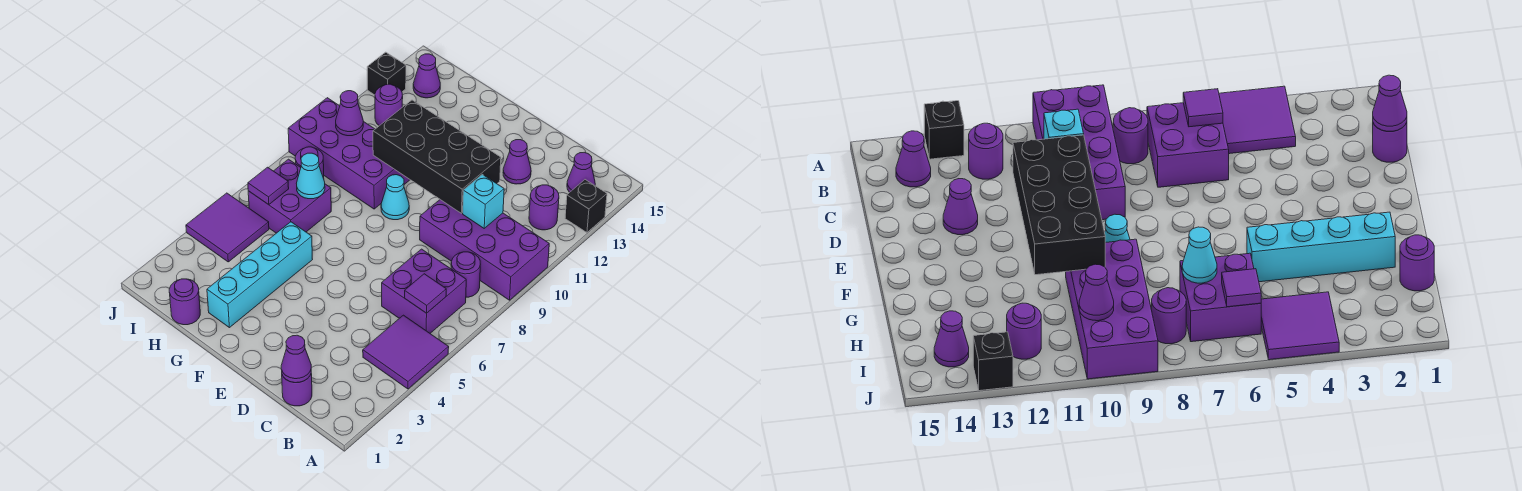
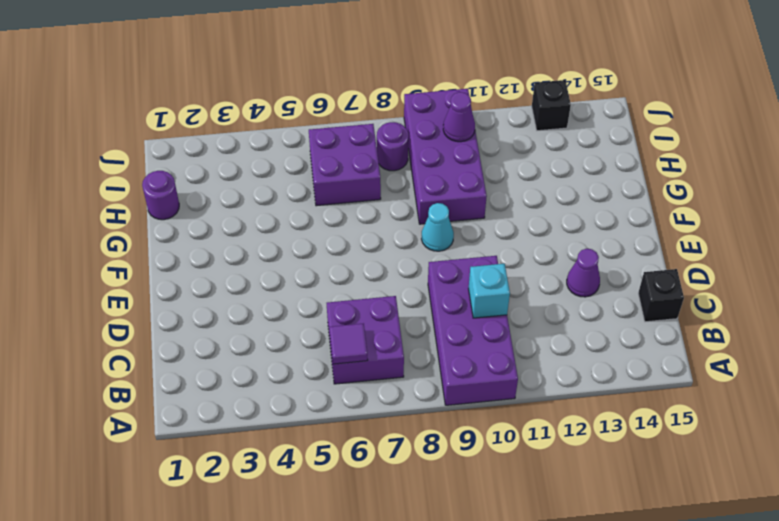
black brick C15 level 1 -> black brick A13 level 1
none -> purple tile A4:B5 level 1
none -> purple round brick B8 level 1
none -> purple round brick B12 level 1

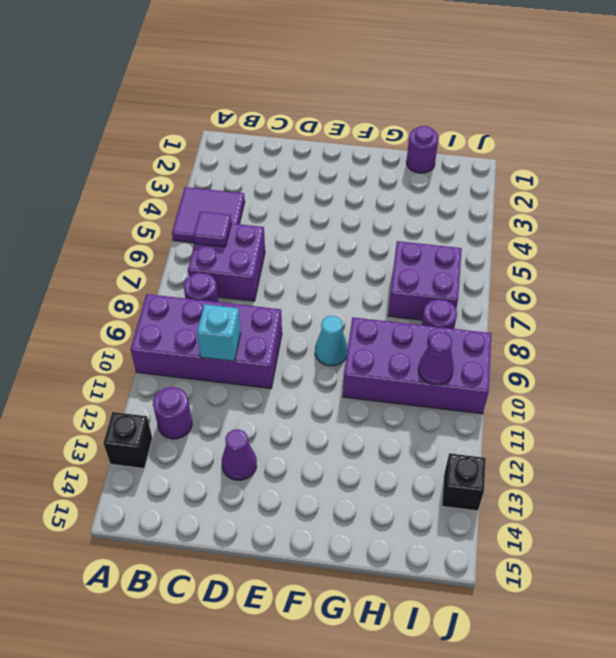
none -> purple cone B14 level 1
none -> purple round brick C1 level 1
none -> cyan brick G2:G5 level 1

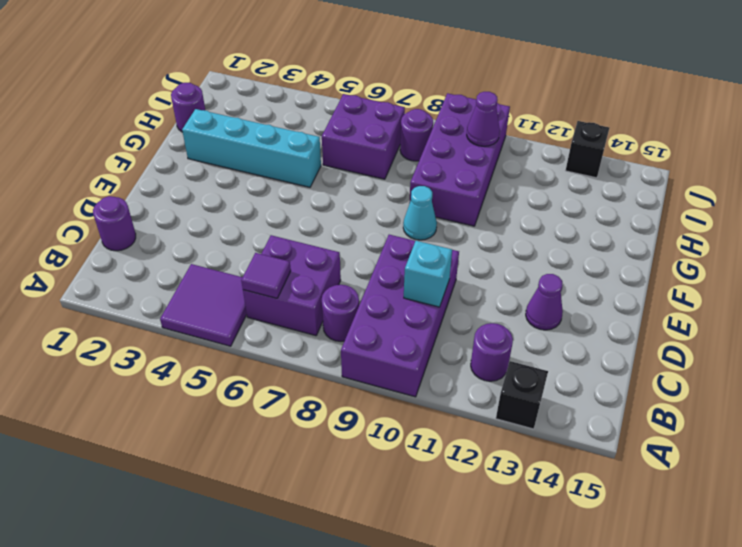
none -> purple cone B14 level 1
none -> purple tile I4:J5 level 1
none -> purple round brick I12 level 1

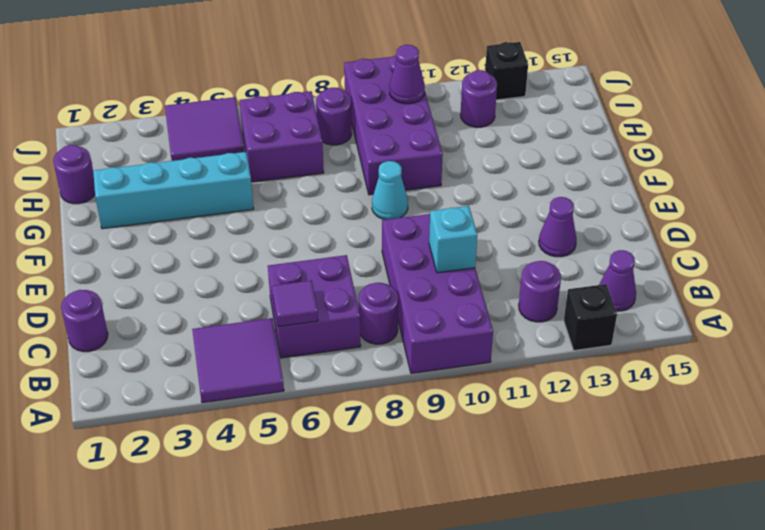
none -> purple cone I14 level 1
none -> purple cone C1 level 2
none -> black brick D10:G11 level 2

